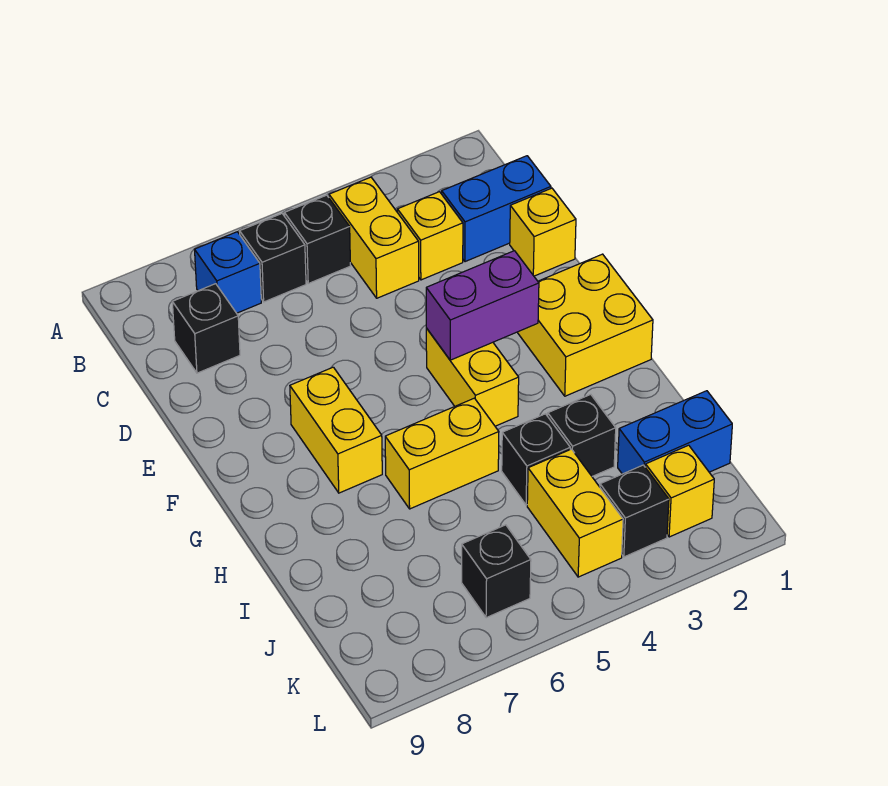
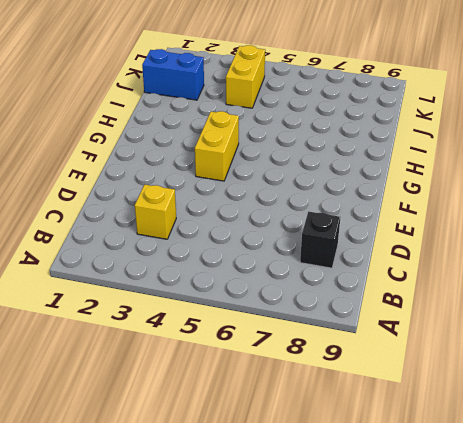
none -> yellow brick B4:C4 level 1
none -> black brick B5 level 1
none -> black brick B6 level 1

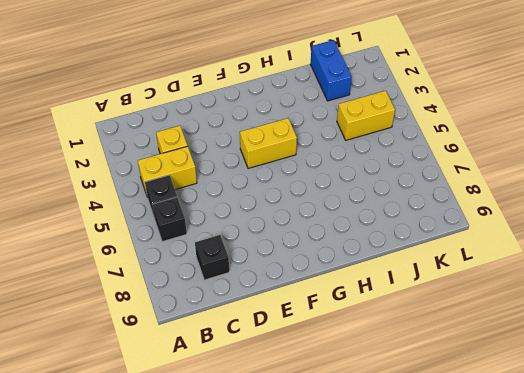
none -> blue brick B7 level 1
none -> blue brick C1:C2 level 1
none -> yellow brick D1 level 1

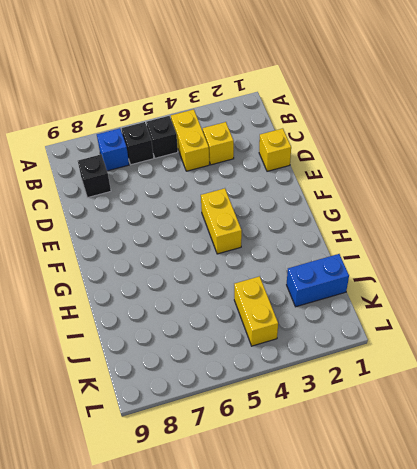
none -> blue brick C1:C2 level 1
none -> yellow brick F1:G2 level 1
none -> yellow brick F7:G7 level 1

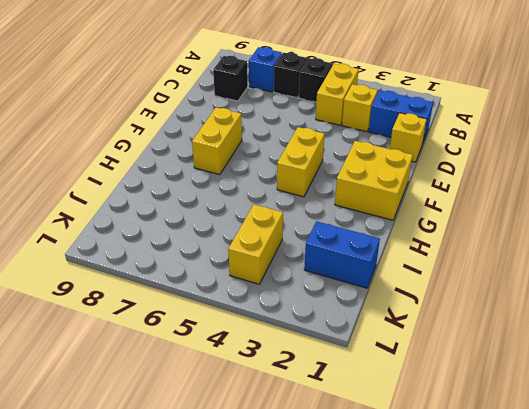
none -> yellow brick H5:H6 level 1
none -> black brick I3 level 1
none -> black brick I4 level 1

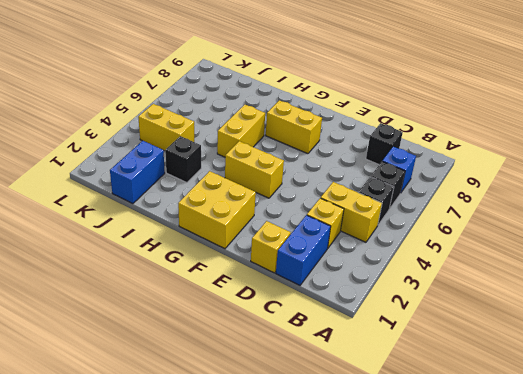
none -> black brick I4 level 1
none -> yellow brick K2 level 1
none -> black brick K3 level 1

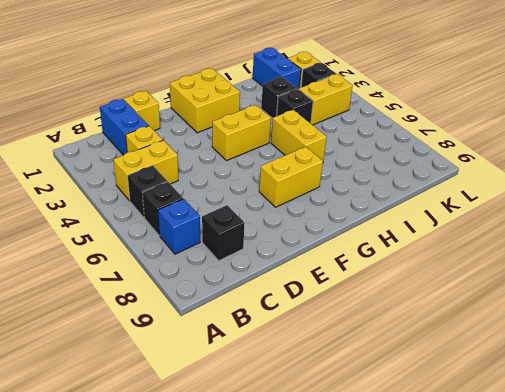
none -> black brick K6 level 1
none -> purple brick F3:F4 level 2

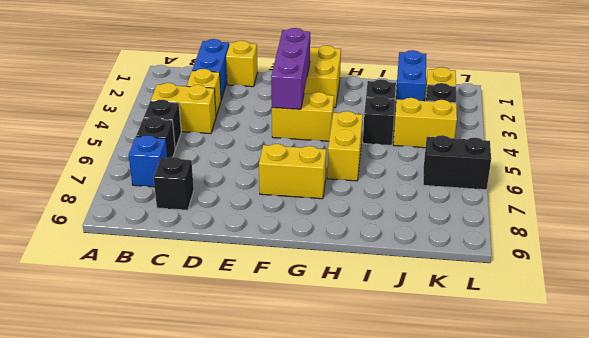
purple brick F2:F4 level 2 -> purple brick F3:F4 level 2
black brick K6:L6 level 1 -> black brick K6 level 1

